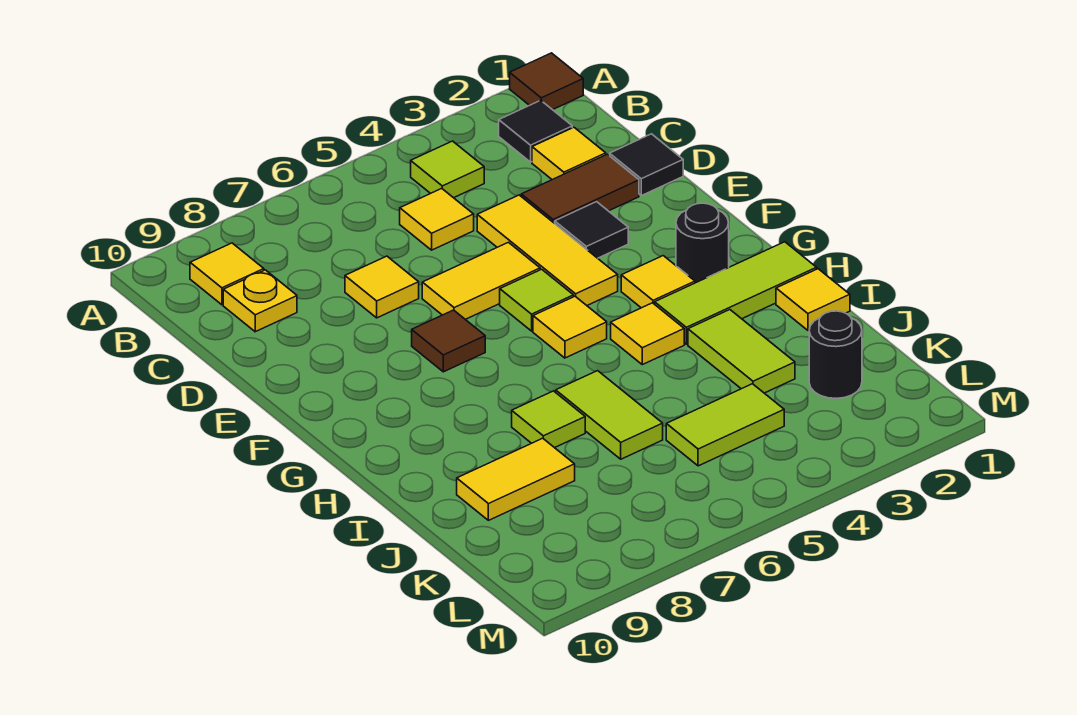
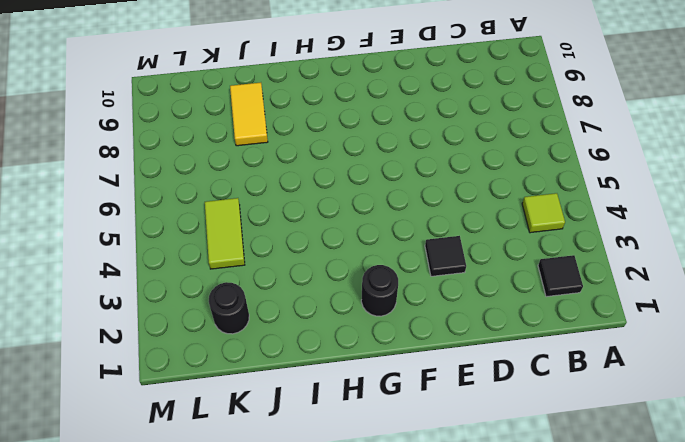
none -> brown tile A1 level 1
none -> yellow tile B9 level 1
none -> yellow tile C2 level 1

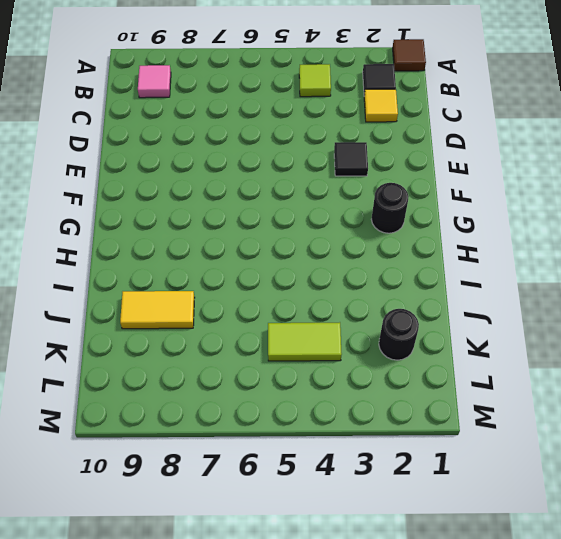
pink tile B9 level 1 -> yellow tile B9 level 1
none -> yellow tile C5 level 1
none -> yellow plate C9 level 1
none -> black tile D1 level 1

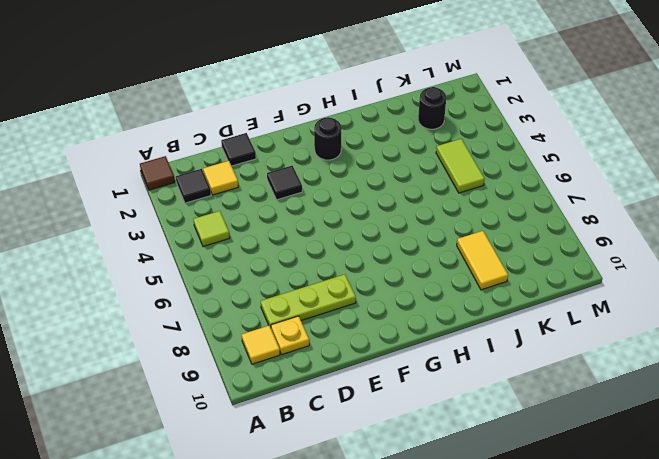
lime plate C8:E8 level 1 -> none
none -> yellow tile C5 level 1
none -> brown tile D2:D3 level 1
none -> yellow tile D4:F4 level 1

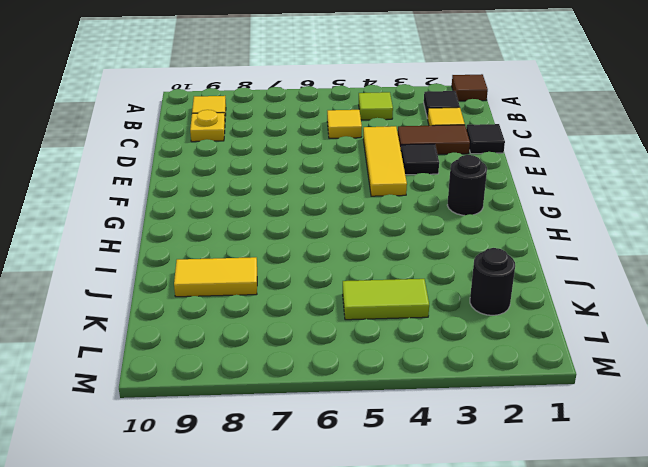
none -> yellow tile D7 level 1
none -> yellow tile E5:E6 level 1
none -> lime tile F5 level 1

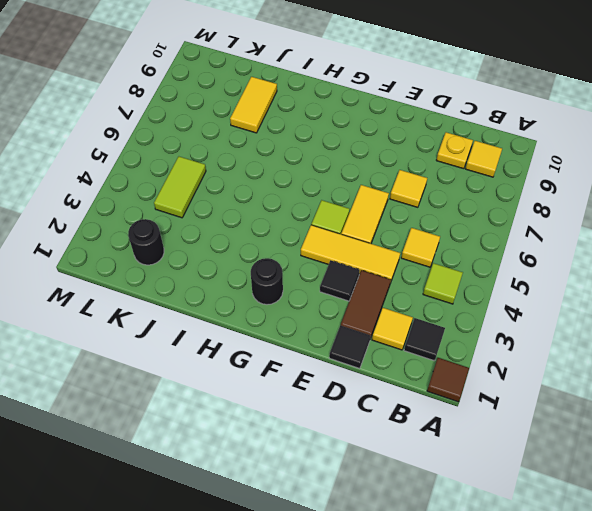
none -> brown tile F7 level 1
none -> yellow tile G3 level 1
none -> yellow tile G5 level 1

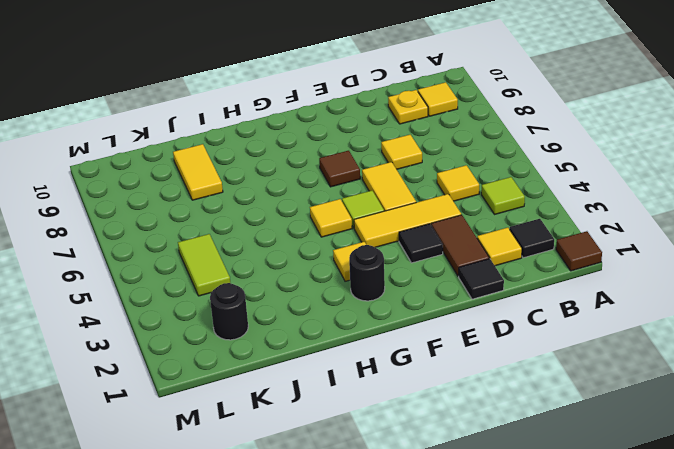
none -> lime tile H1:H3 level 1
none -> yellow tile H4 level 1
none -> yellow tile I1 level 1

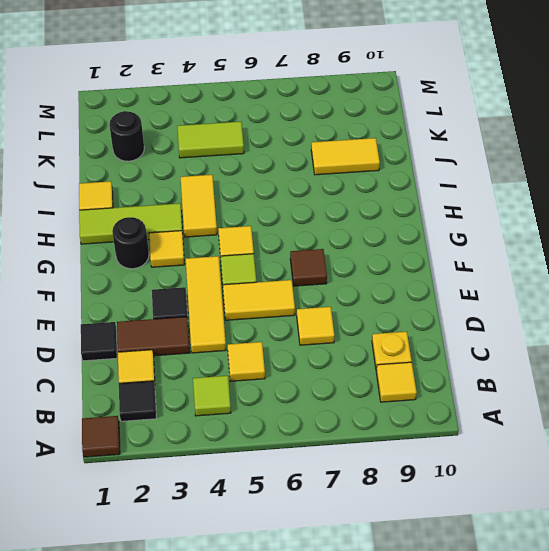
yellow tile H4:I4 level 1 -> yellow tile H4 level 1
none -> lime tile I3:J3 level 1
none -> lime tile I6:J6 level 1
none -> lime tile I7 level 1

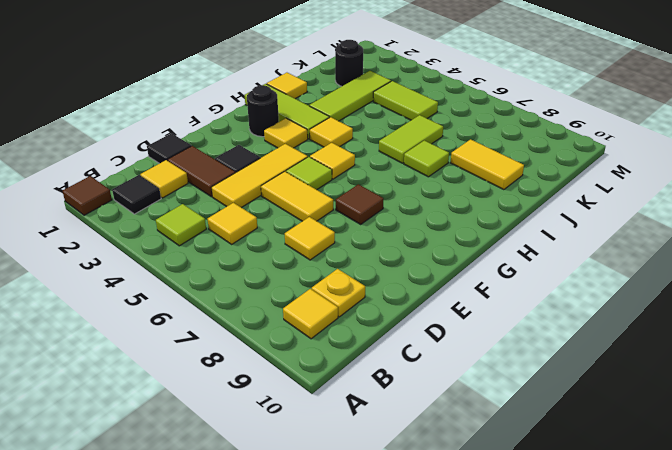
lime tile I3:K3 level 1 -> lime tile I3:J3 level 1

